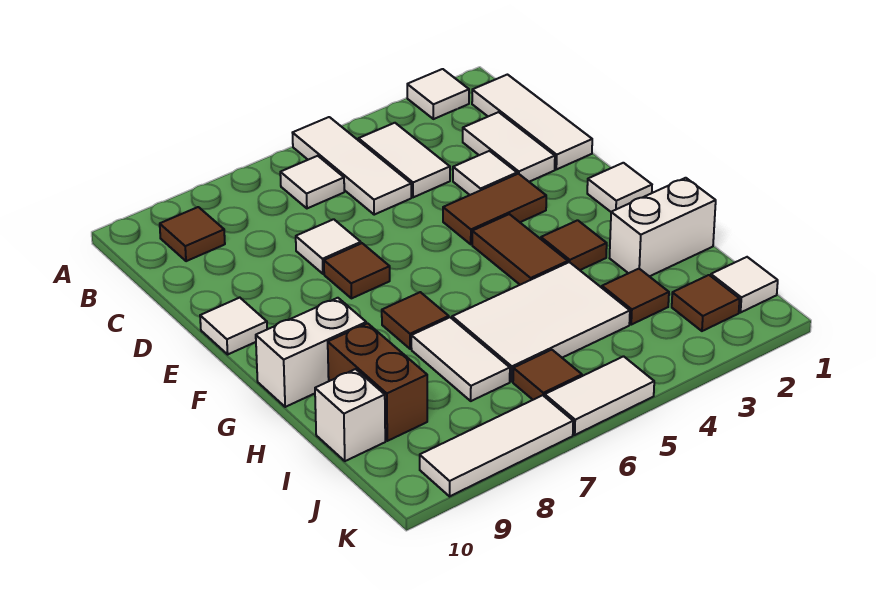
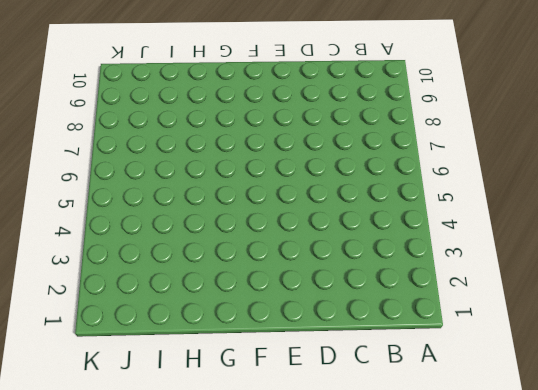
none -> white tile A2 level 1
none -> white tile A5:C5 level 1
none -> white tile B1:D1 level 1

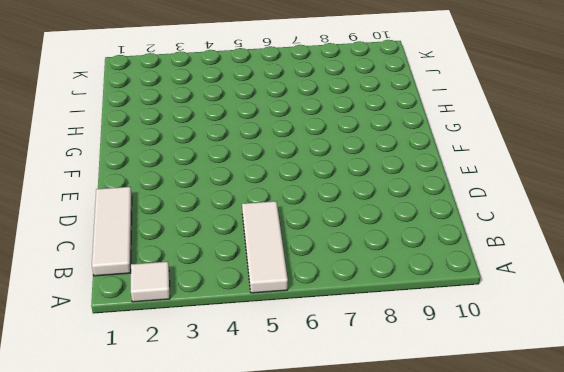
none -> white tile B4:C4 level 1
none -> white tile B6 level 1
none -> brown tile B9 level 1

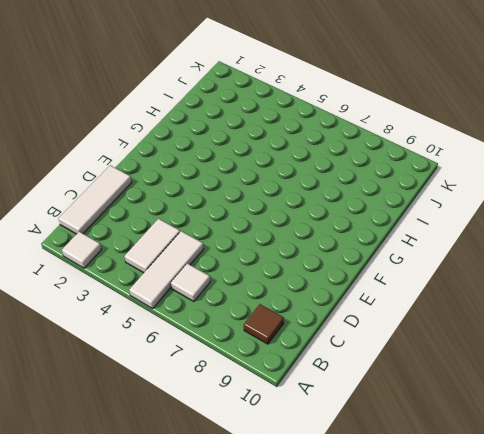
none -> white tile C2:D2 level 1
none -> white tile D3 level 1
none -> white tile D7 level 1

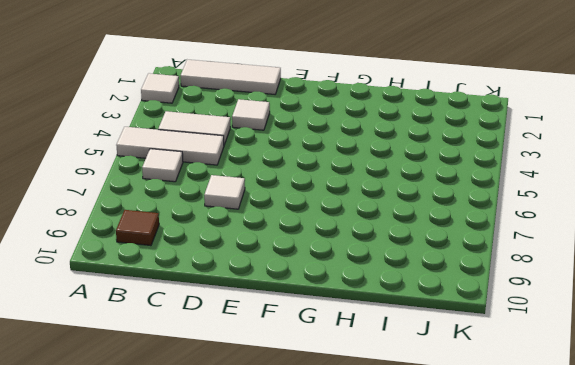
none -> white tile C2:D2 level 1
none -> brown tile E3:E4 level 1
none -> brown tile E7 level 1

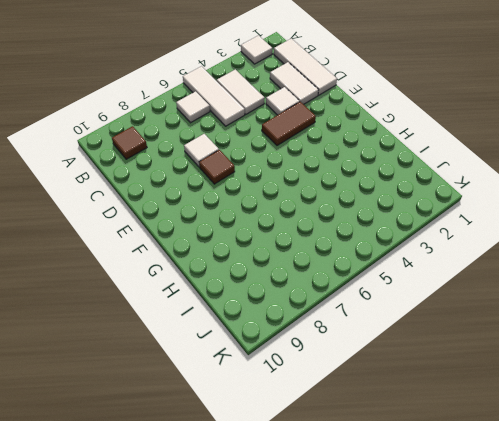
none -> white tile E10 level 1
none -> white tile F1 level 1
none -> brown tile F4:G4 level 1

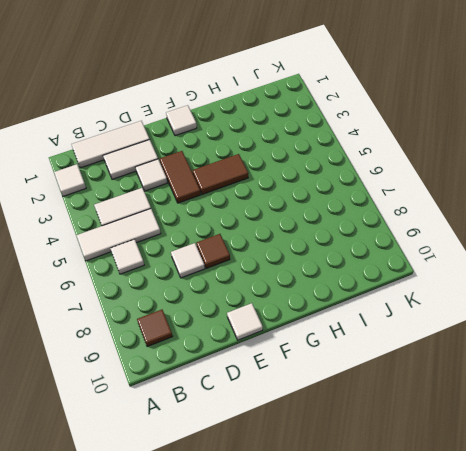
none -> brown tile G3 level 1
none -> brown tile G7 level 1
none -> white brick G9:G10 level 1

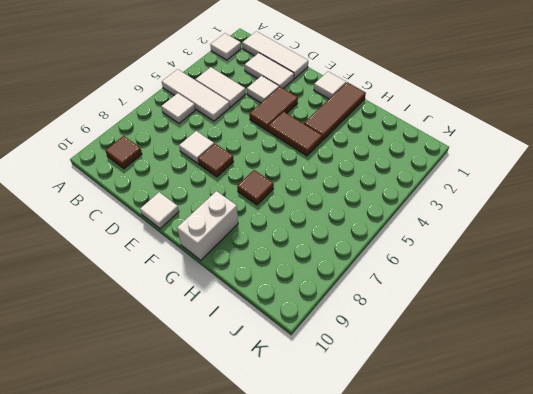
brown tile G1:G3 level 1 -> brown tile G3 level 1
none -> white brick H1:H2 level 1
none -> white tile H4:I6 level 1
none -> white tile H7:I7 level 1

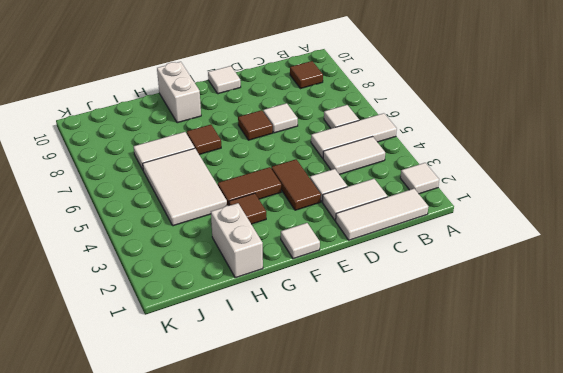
none -> brown brick H9:I9 level 1
none -> brown tile I3 level 1
none -> white brick I10 level 1

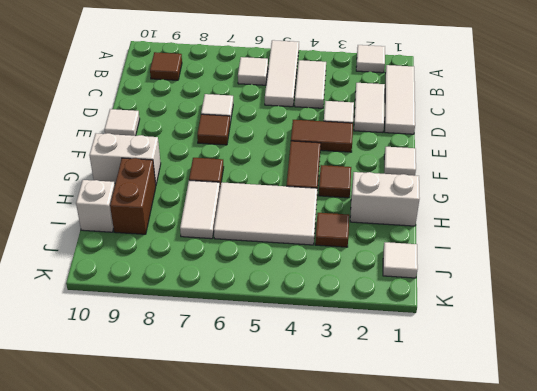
none -> brown tile J2 level 1
none -> brown tile J6 level 1
none -> white tile K5:K6 level 1

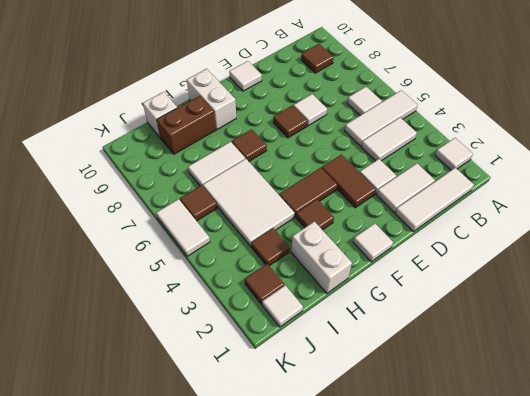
none -> white tile K7:K9 level 1

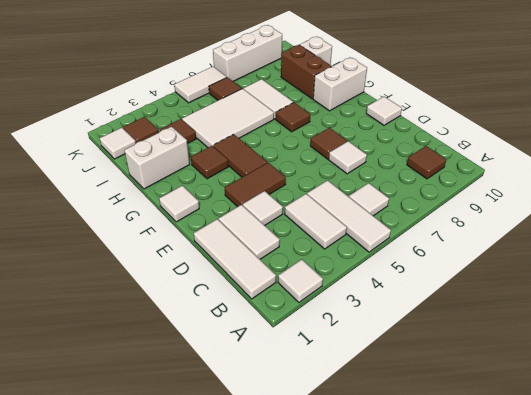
white brick K7:K9 level 1 -> white tile K7:K9 level 1

